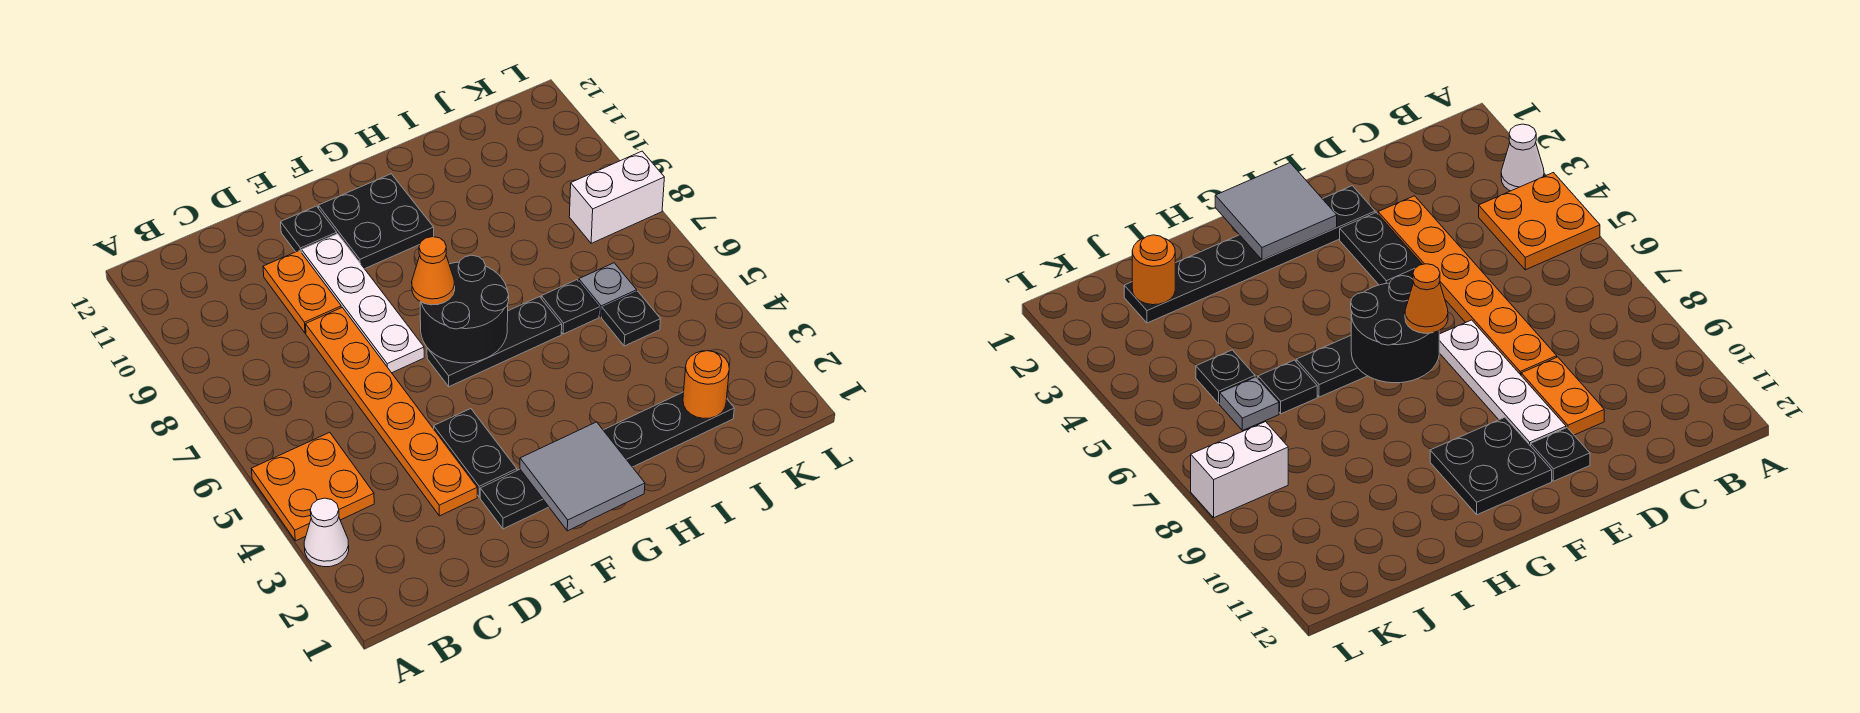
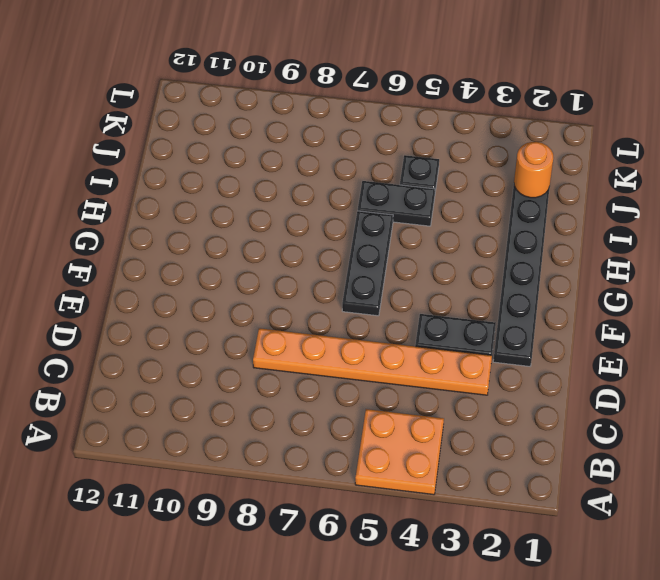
black plate I5:I6 level 1 -> black plate I6 level 1
none -> white cone A3 level 1
none -> orange plate D9:D10 level 1
none -> white plate E7:E10 level 1

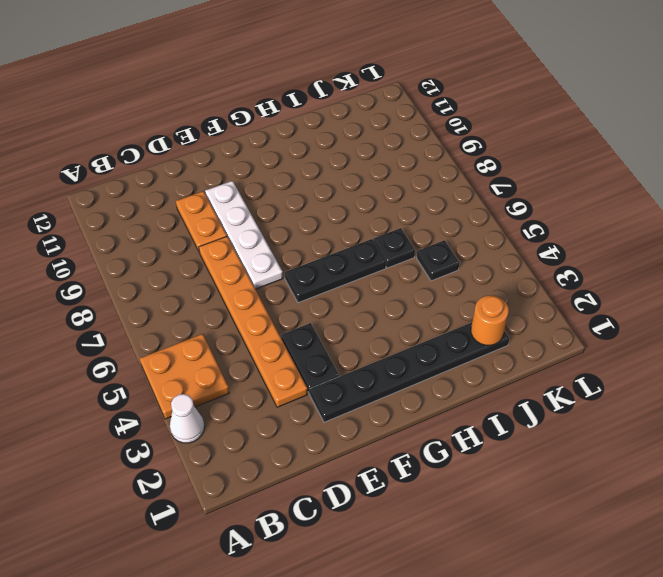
none -> black plate E11 level 1
none -> black plate F10:G11 level 1
none -> grey plate J6 level 1

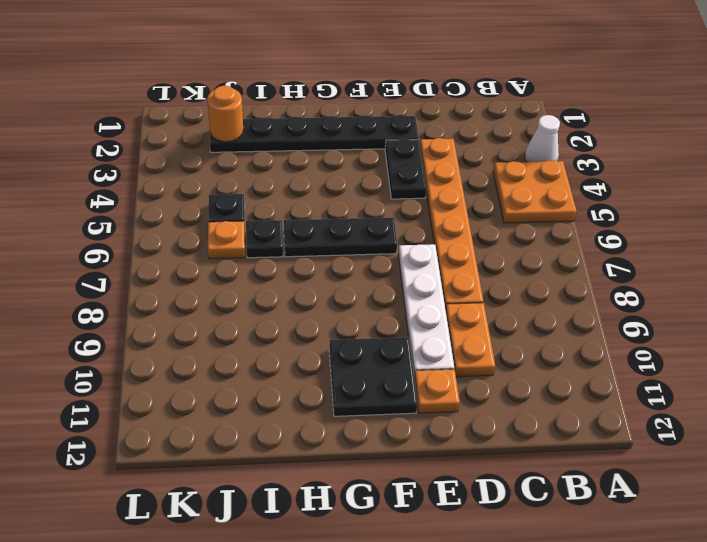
orange plate E11 level 1 -> black plate E11 level 1
orange plate J6 level 1 -> grey plate J6 level 1
none -> white brick K8:L8 level 1
none -> grey tile F1:G2 level 2
none -> black round brick F6:G7 level 2

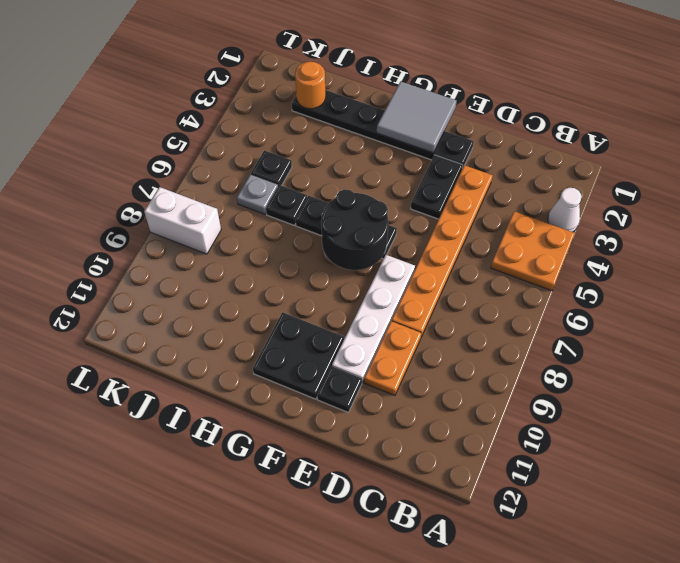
none -> orange cone F7 level 3

